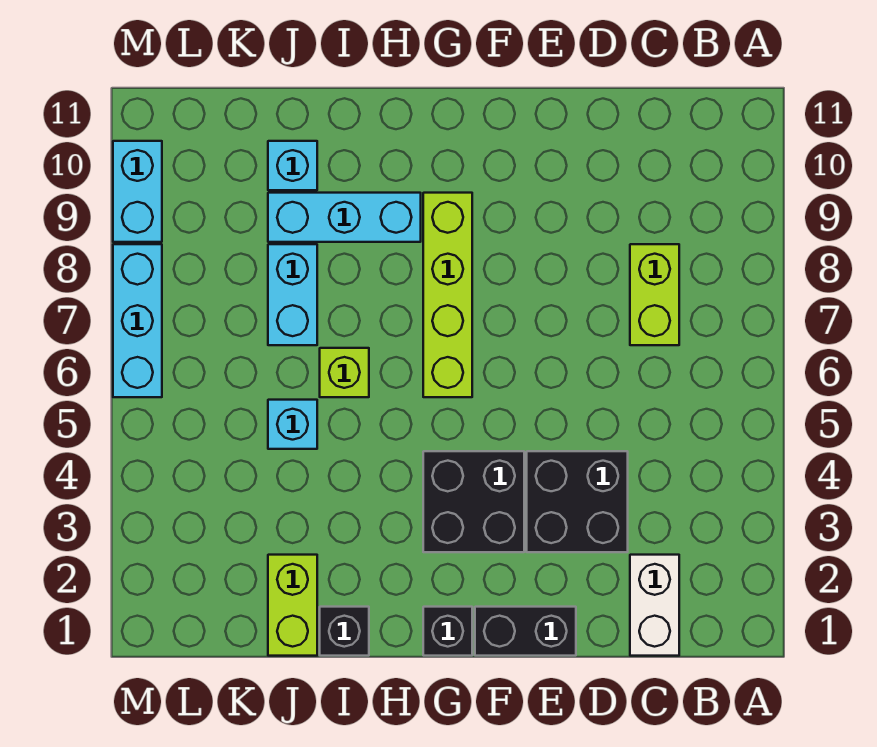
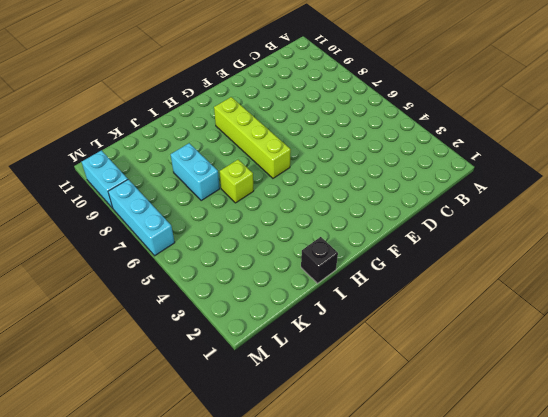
none -> white brick C1:C2 level 1
none -> lime brick C7:C8 level 1
none -> black brick D3:E4 level 1

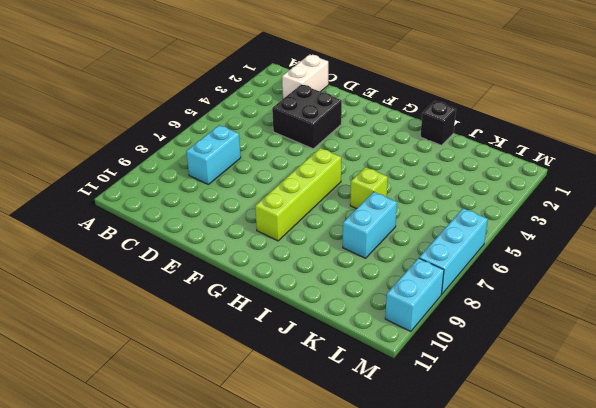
cyan brick C7:C8 level 1 -> lime brick C7:C8 level 1
none -> black brick E1:F1 level 1
none -> black brick F3:G4 level 1
none -> black brick G1 level 1

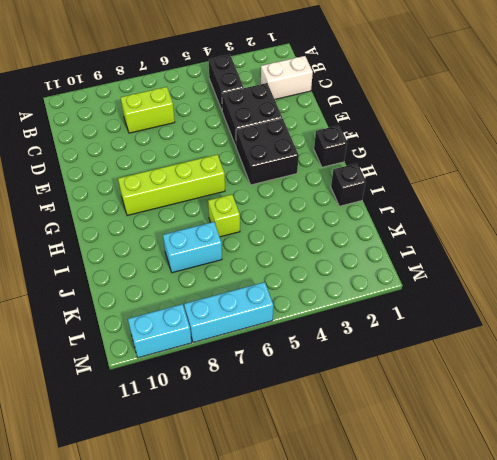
black brick B4:C4 level 1 -> black brick E1:F1 level 1
none -> cyan brick H9:J9 level 1
none -> lime brick J1:J2 level 1
none -> cyan brick J5 level 1

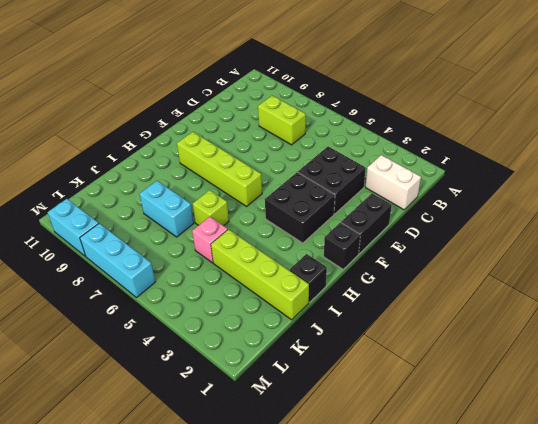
lime brick J1:J4 level 1 -> lime brick J1:J2 level 1
pink brick J5 level 1 -> cyan brick J5 level 1
none -> cyan brick H9:J9 level 1
none -> cyan brick J10 level 1

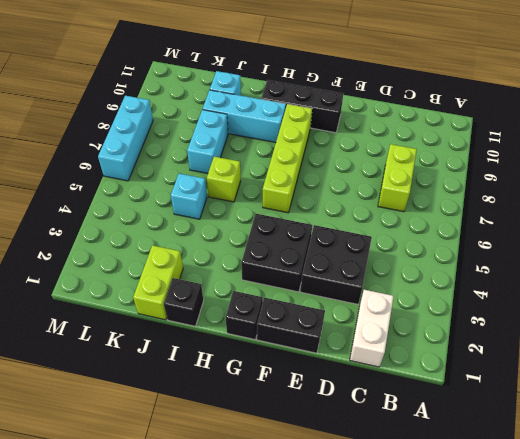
black brick F10:H10 level 1 -> none
none -> cyan brick M9:M10 level 1

